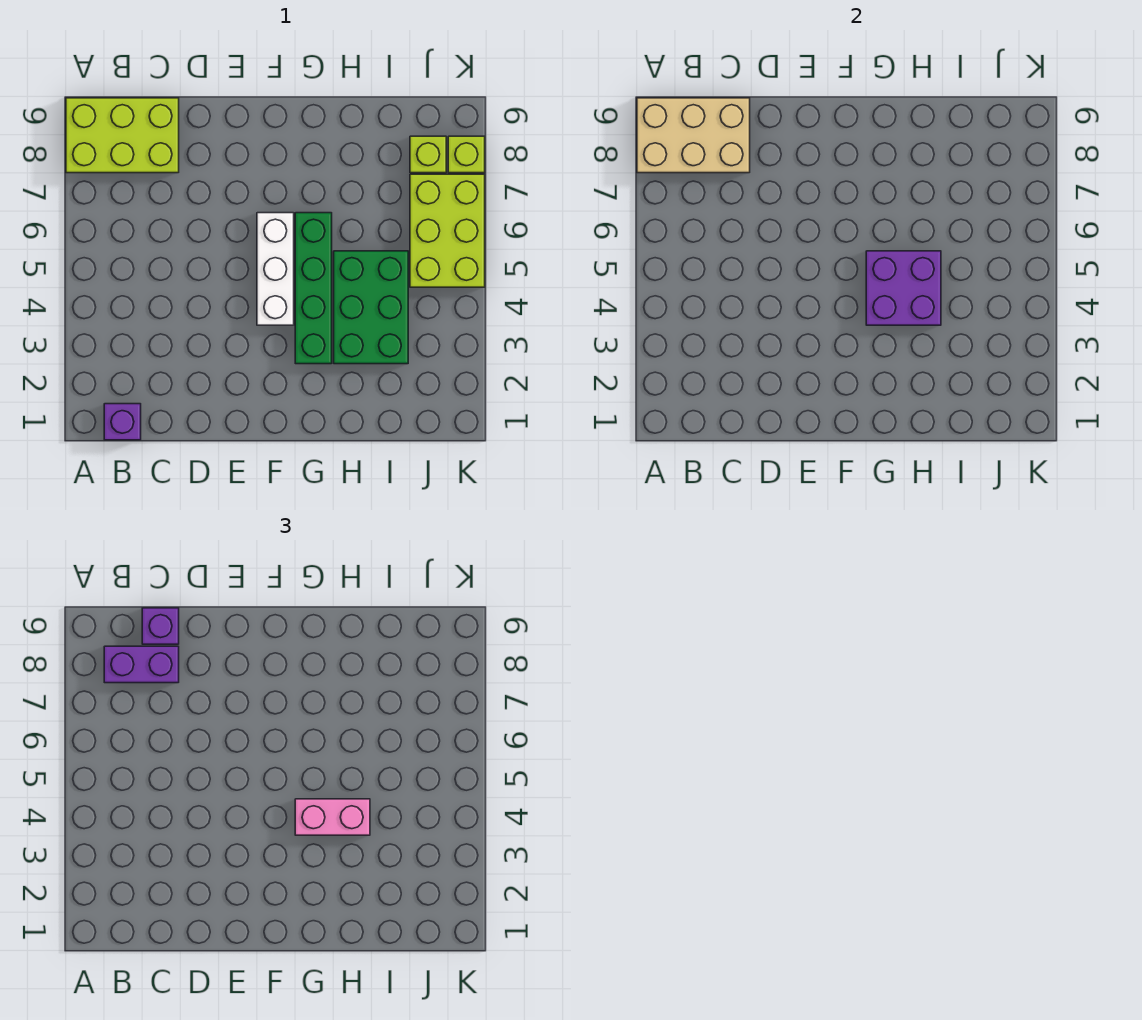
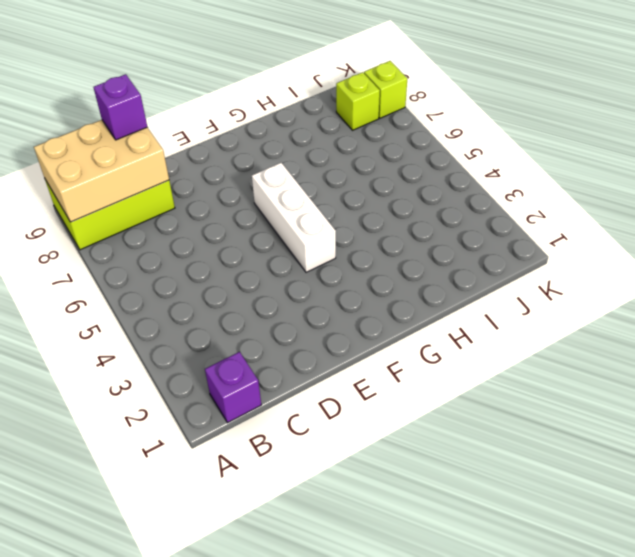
none -> green brick G3:G6 level 1
none -> green brick H3:I5 level 1
none -> lime brick J5:K7 level 1

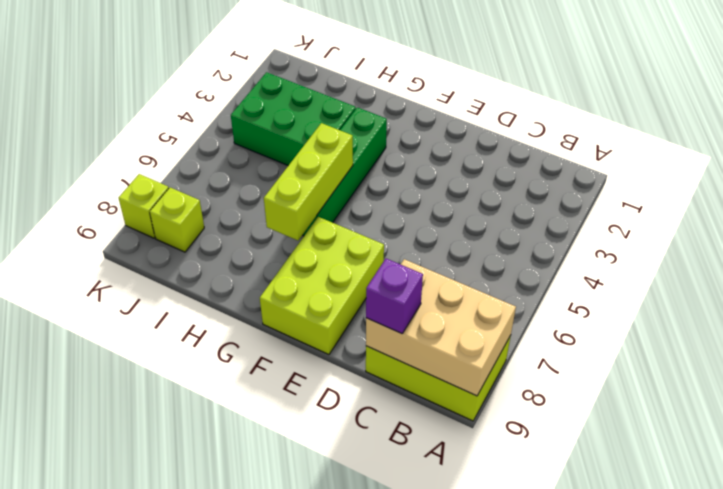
lime brick E7:F9 level 1 -> lime brick J5:K7 level 1
lime brick G5:G7 level 2 -> purple brick G4:H5 level 2
green brick H3:J4 level 1 -> green brick H3:I5 level 1
none -> purple brick B1 level 1
none -> white brick F4:F6 level 1
none -> purple brick B8:C8 level 3

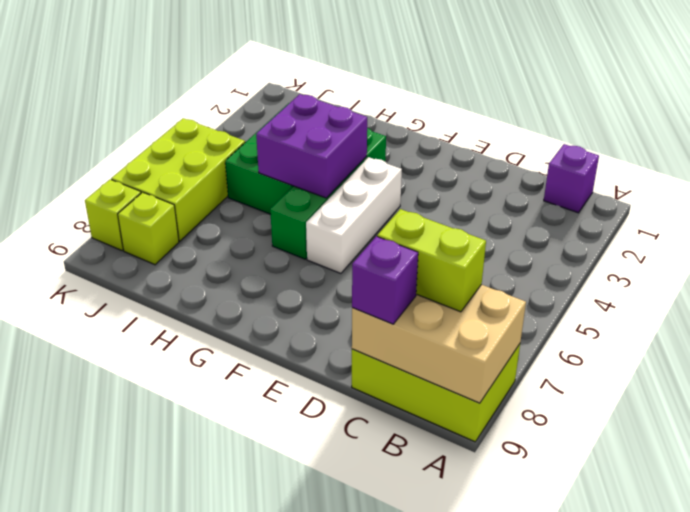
lime brick B8:C8 level 3 -> purple brick B8:C8 level 3
none -> pink brick G4:H4 level 3

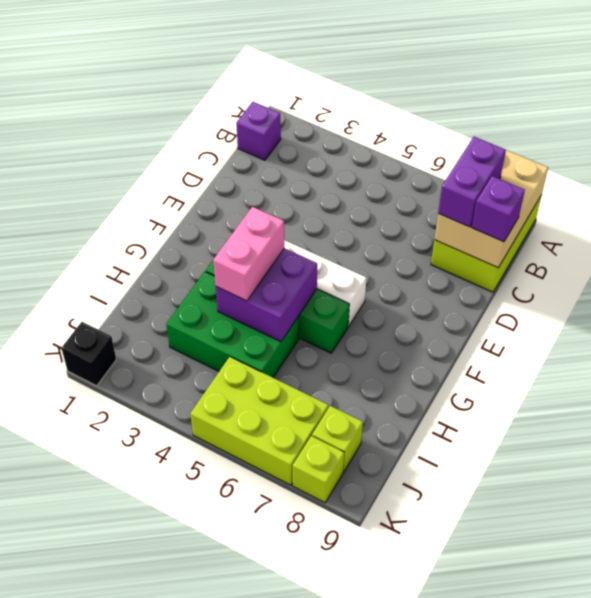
black brick K1 level 1 -> none

